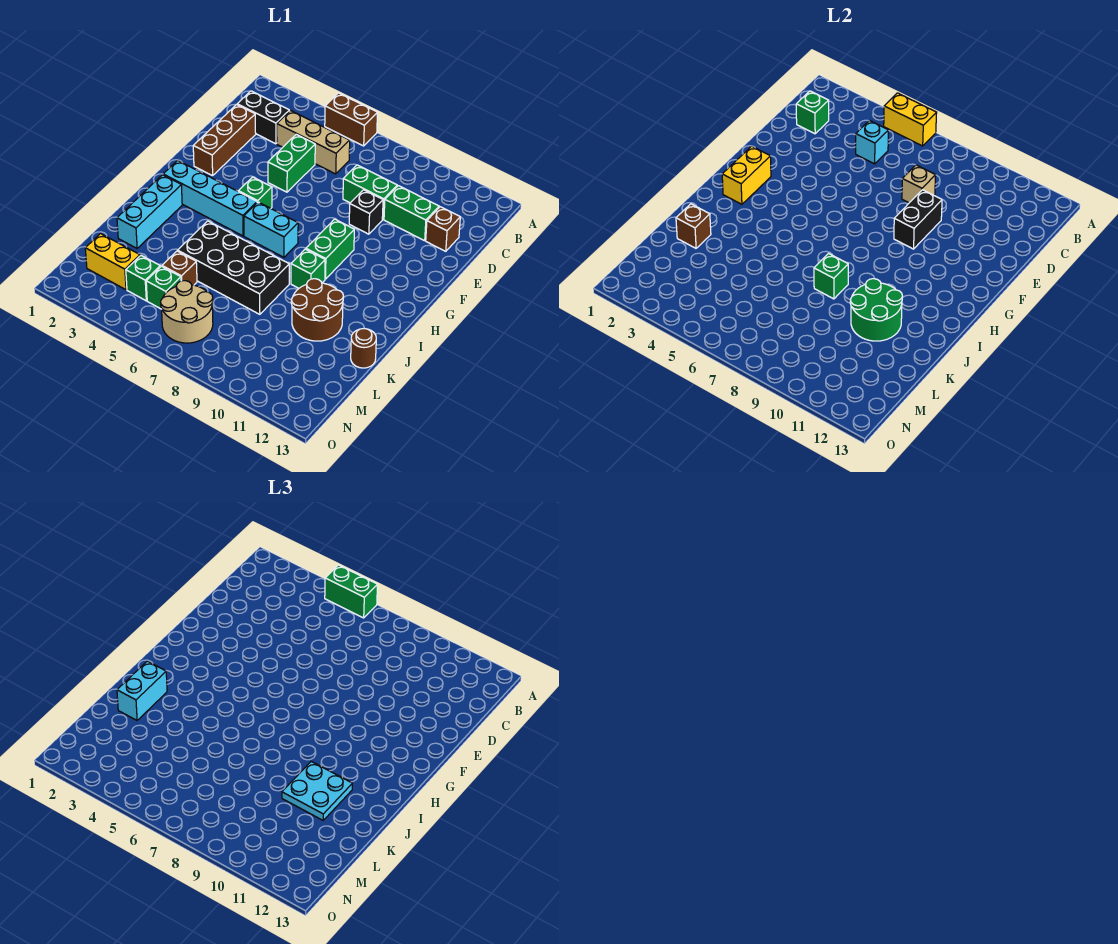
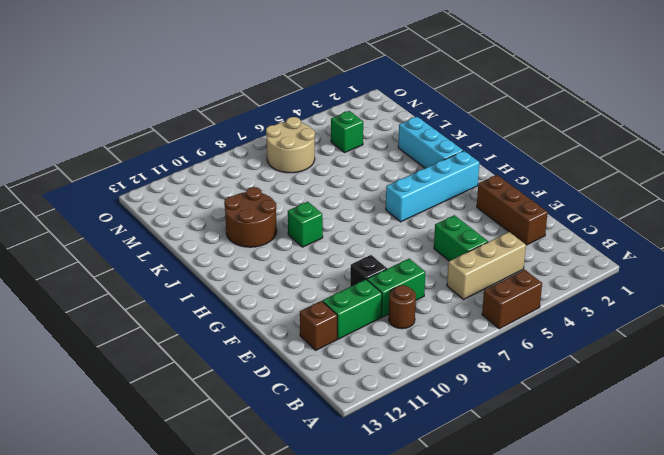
brown round brick C9 level 1 -> brown round brick K13 level 1
none -> black brick C2:C3 level 1
none -> green brick G5 level 1
none -> green brick G9:H9 level 1
none -> cyan brick H6:H7 level 1

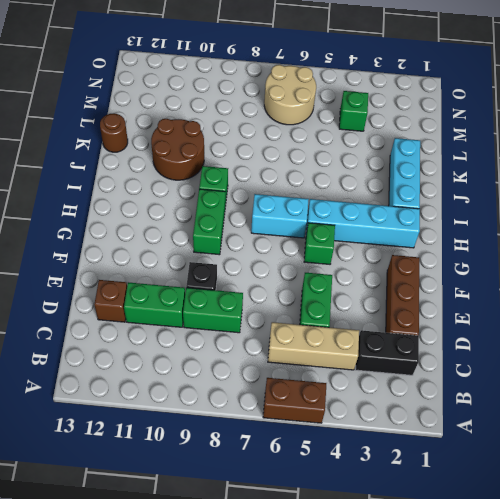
none -> black brick J5:K8 level 1
none -> brown brick L5 level 1
none -> yellow brick M2:M3 level 1
none -> green brick M5 level 1

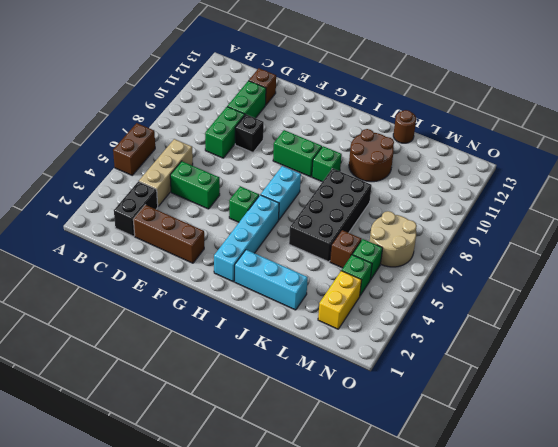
none -> yellow brick A5:A6 level 2
none -> green brick C2 level 2
none -> cyan brick C5 level 2
none -> tan brick D8 level 2

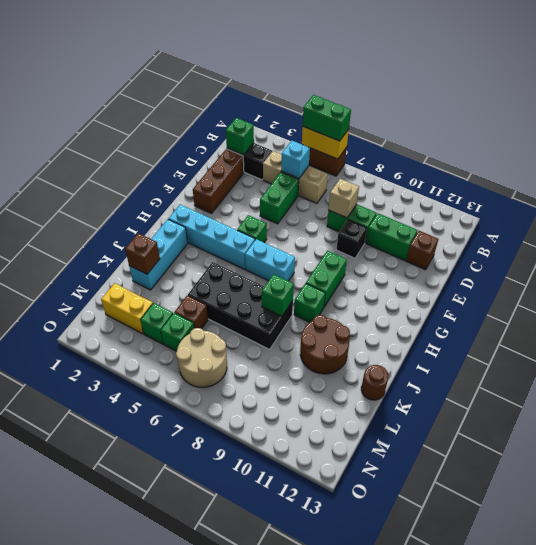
none -> black brick E9:F9 level 2
none -> yellow brick G2:H2 level 2
none -> green round brick J10:K11 level 2
none -> cyan brick J2:K2 level 3

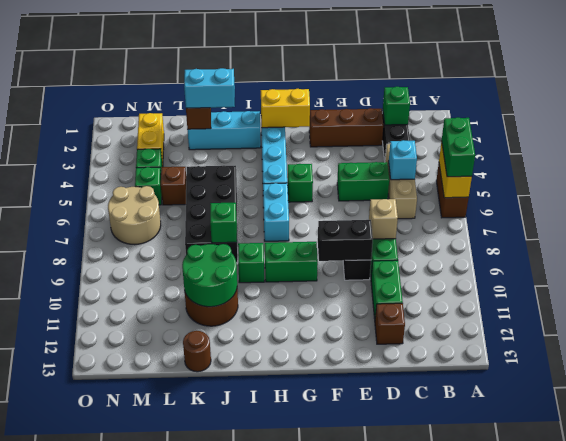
none -> cyan plate J10:K11 level 3

